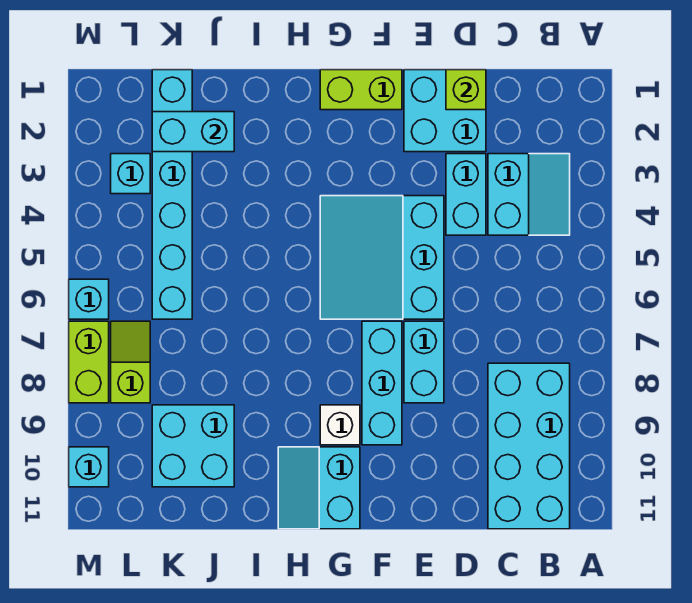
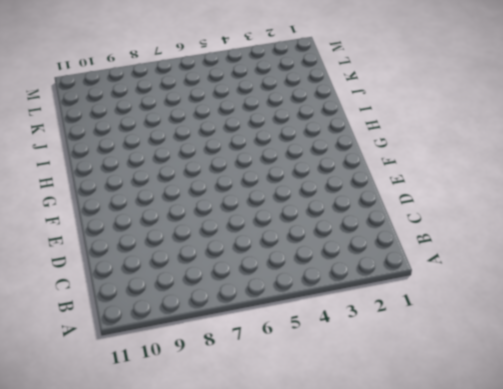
none -> cyan slope B3:C4 level 1 top C
none -> cyan brick B8:C11 level 1
none -> cyan brick D1:E2 level 1

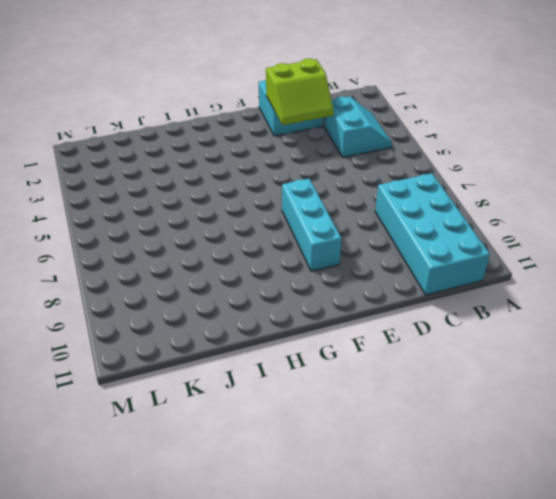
lime slope D2:E3 level 2 top 2 -> none
none -> cyan brick D3:D4 level 1
none -> cyan slope E4:G6 level 1 top E
none -> cyan brick E7:E8 level 1

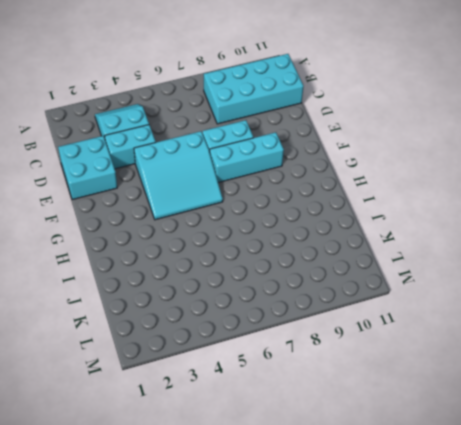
none -> lime brick F1:G1 level 1
none -> white brick G9 level 1
none -> cyan slope G10:H11 level 1 top G

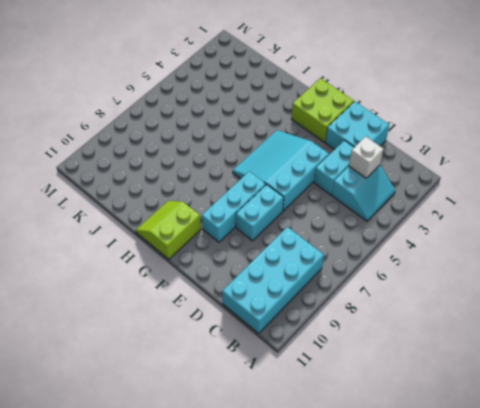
white brick C3 level 2 -> white brick G9 level 1
lime brick F1:G2 level 1 -> lime brick F1:G1 level 1
lime slope G10:H11 level 1 top G -> cyan slope G10:H11 level 1 top G
none -> cyan brick J9:K10 level 1
none -> cyan brick K1:K6 level 1
none -> cyan brick L3 level 1

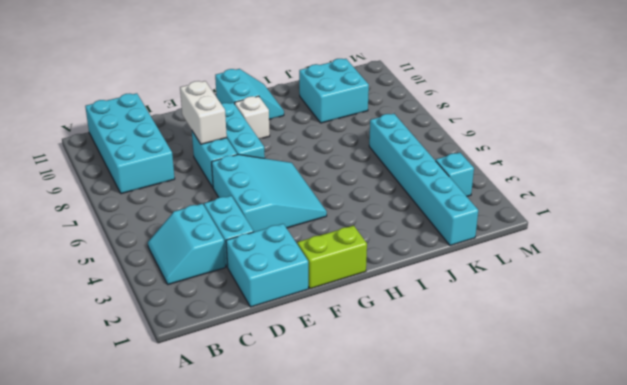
white brick E8:E9 level 2 -> none
none -> lime slope L7:L8 level 1 top 8
none -> cyan brick M6 level 1
none -> lime brick M7:M8 level 1

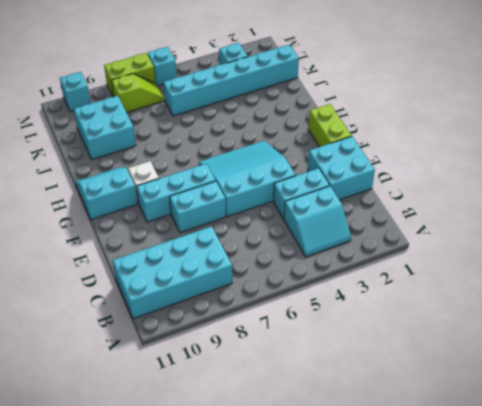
none -> lime brick D1 level 2
none -> cyan brick J2:K2 level 2

